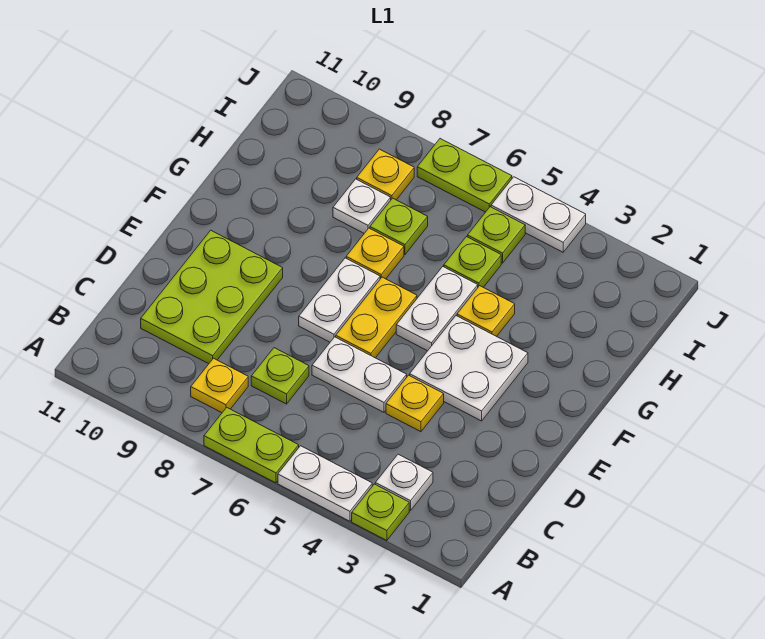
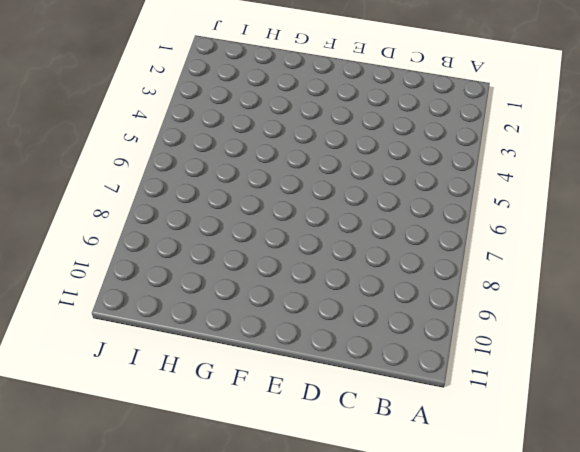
none -> lime plate A3 level 1
none -> white plate A4:A5 level 1
none -> lime plate A6:A7 level 1

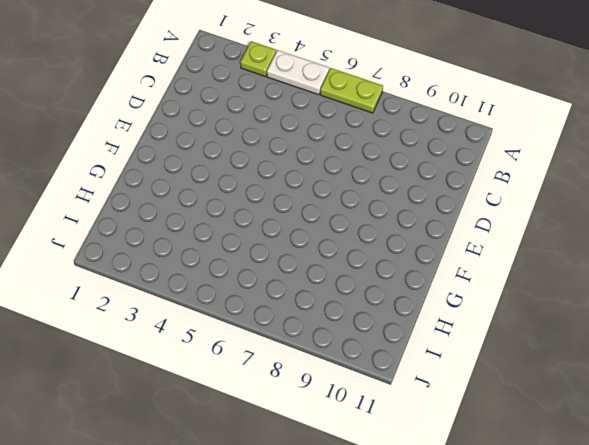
none -> white plate B3 level 1
none -> yellow plate B8 level 1
none -> lime plate C7 level 1

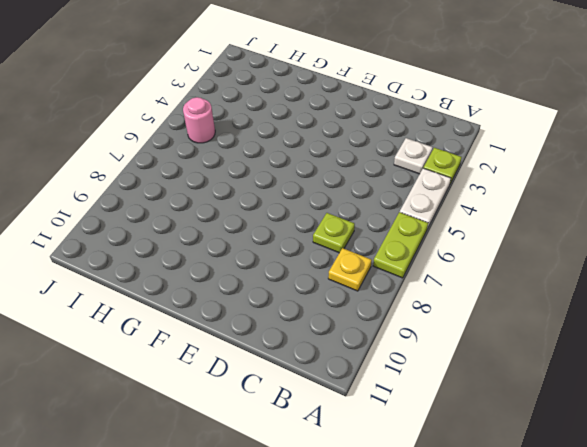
pink round brick I5 level 1 -> lime plate I5 level 1
none -> lime plate C9:E10 level 1
none -> yellow plate D4 level 1
none -> white plate D5:D6 level 1

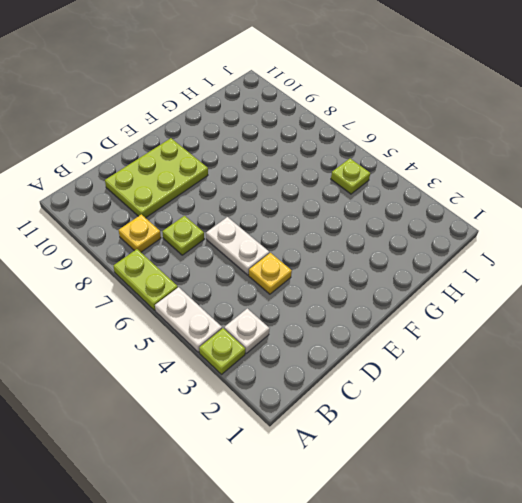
none -> white plate E3:F4 level 1
none -> yellow plate E6:F6 level 1
none -> white plate E7:F7 level 1

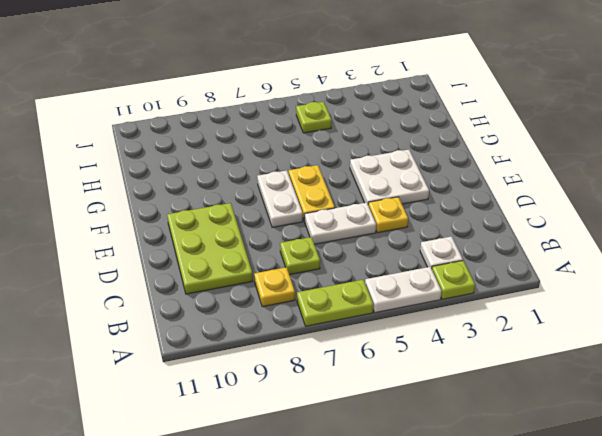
none -> white plate F5:G5 level 1
none -> yellow plate G4 level 1
none -> yellow plate G7 level 1

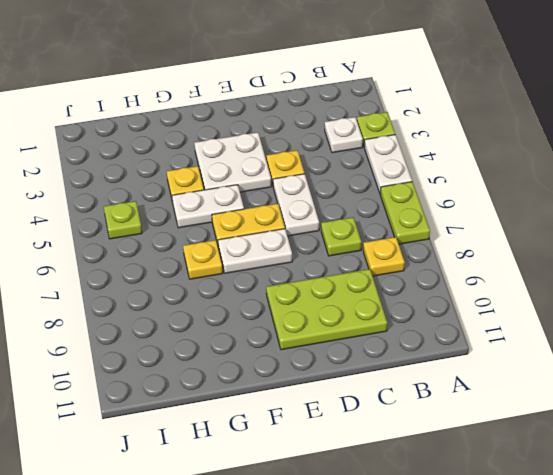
none -> lime plate H5 level 1
none -> lime plate H7 level 1
none -> white plate H8 level 1

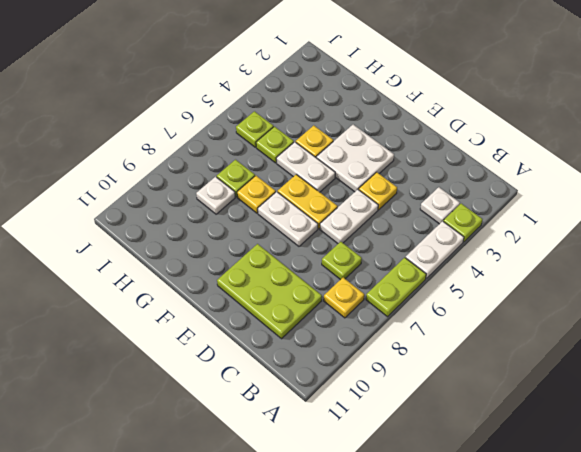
none -> yellow plate I8 level 1
none -> white plate J4:J5 level 1
none -> lime plate J6:J7 level 1

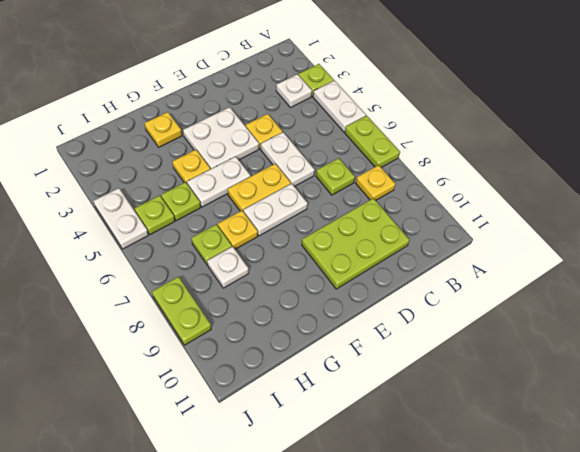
yellow plate G2 level 1 -> yellow plate I8 level 1
lime plate J8:J9 level 1 -> lime plate J6:J7 level 1

